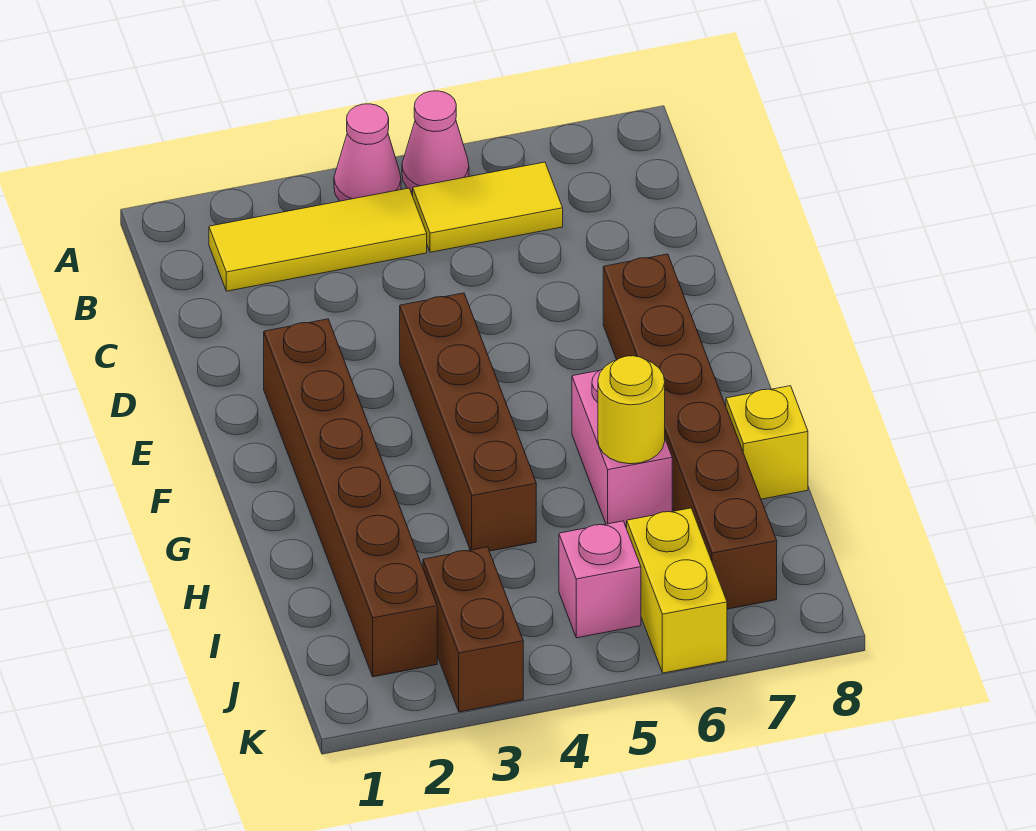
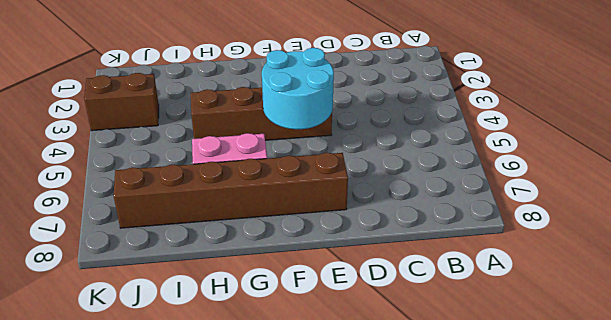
cyan round brick E4:F5 level 2 -> none
none -> pink cone A4 level 1
none -> pink cone A5 level 1
none -> yellow tile B2:B4 level 1

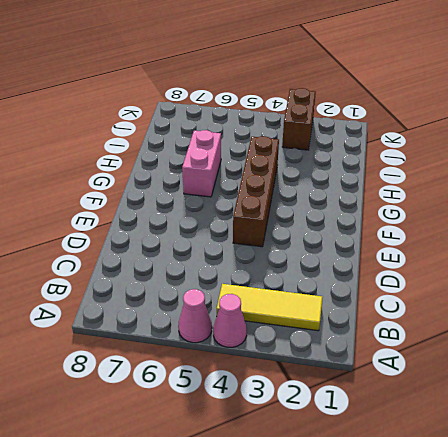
none -> yellow tile B5:B6 level 1
none -> brown brick E2:J2 level 1
none -> brown brick E7:J7 level 1

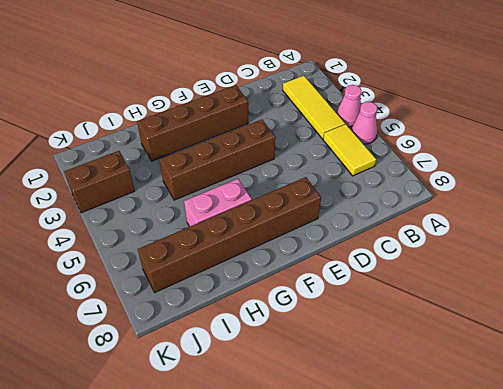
brown brick E2:H2 level 1 -> brown brick E2:J2 level 1
none -> yellow brick H8 level 1
none -> pink brick J5 level 1
none -> yellow brick J6:K6 level 1

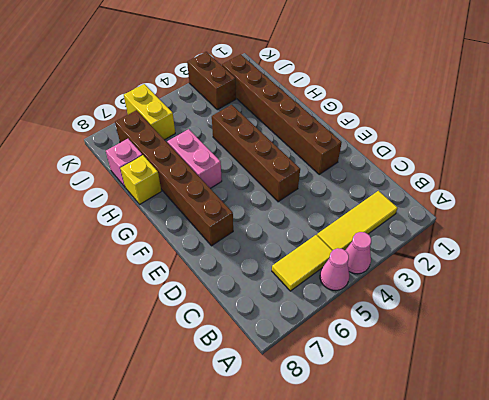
pink brick I8 level 1 -> pink brick J5 level 1
none -> yellow round brick H6 level 2

